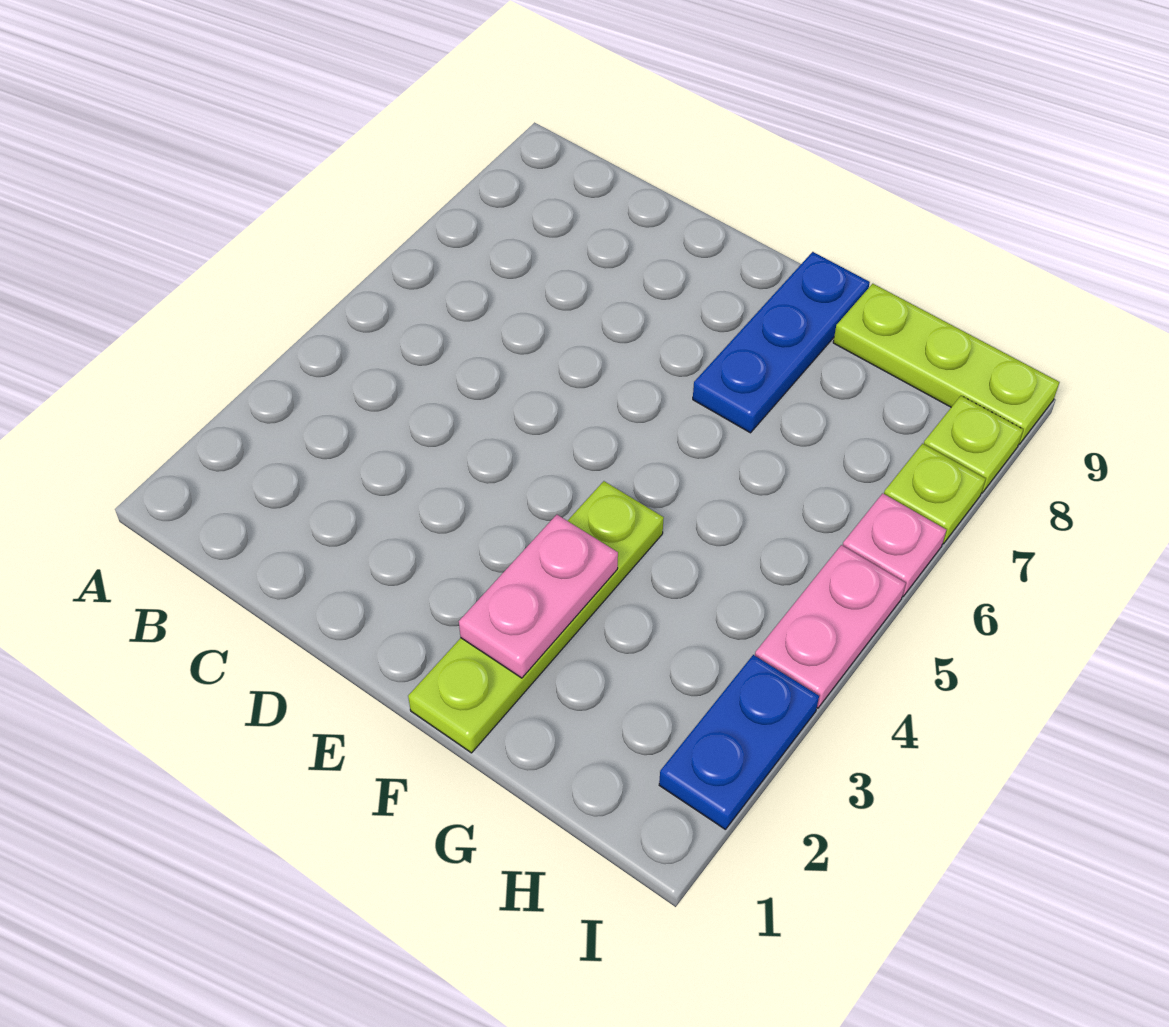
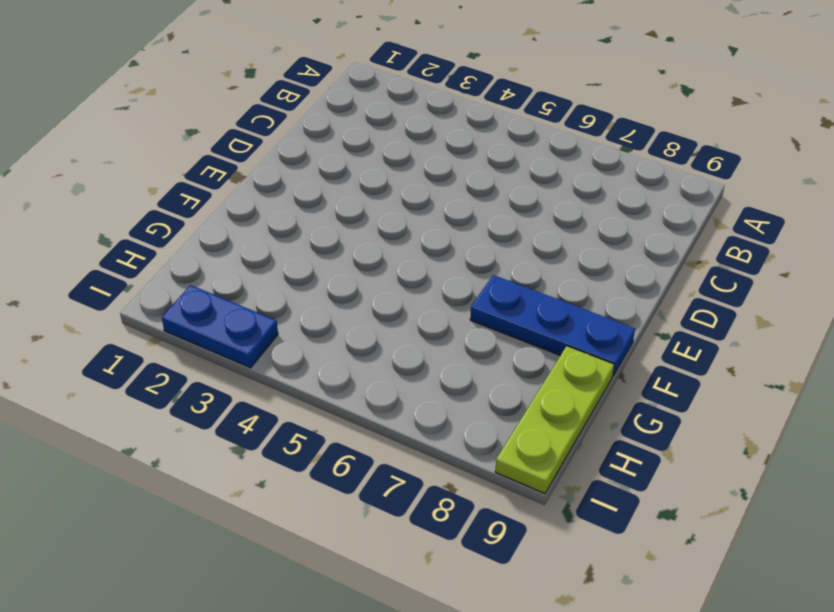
none -> lime plate F1:F4 level 1
none -> pink plate I4:I5 level 1

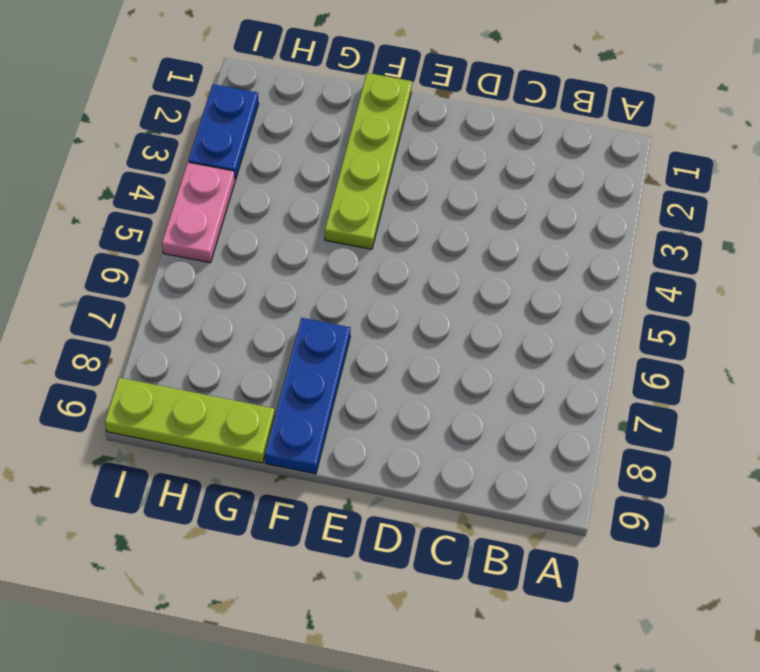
none -> pink plate I6 level 1
none -> lime plate I7 level 1

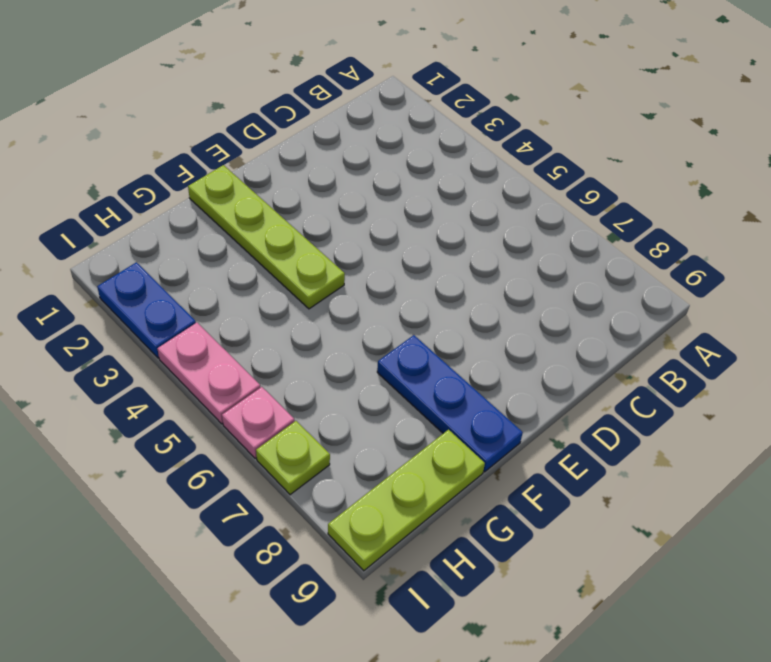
none -> lime plate I8 level 1
none -> pink plate F2:F3 level 2

